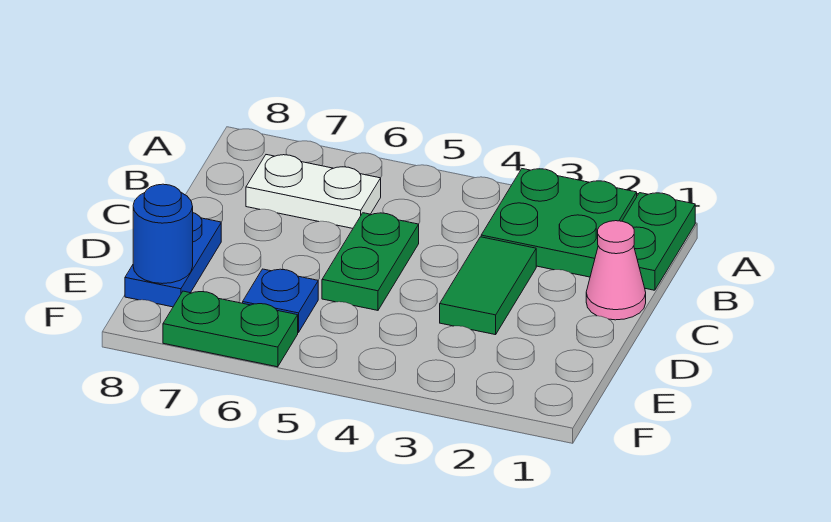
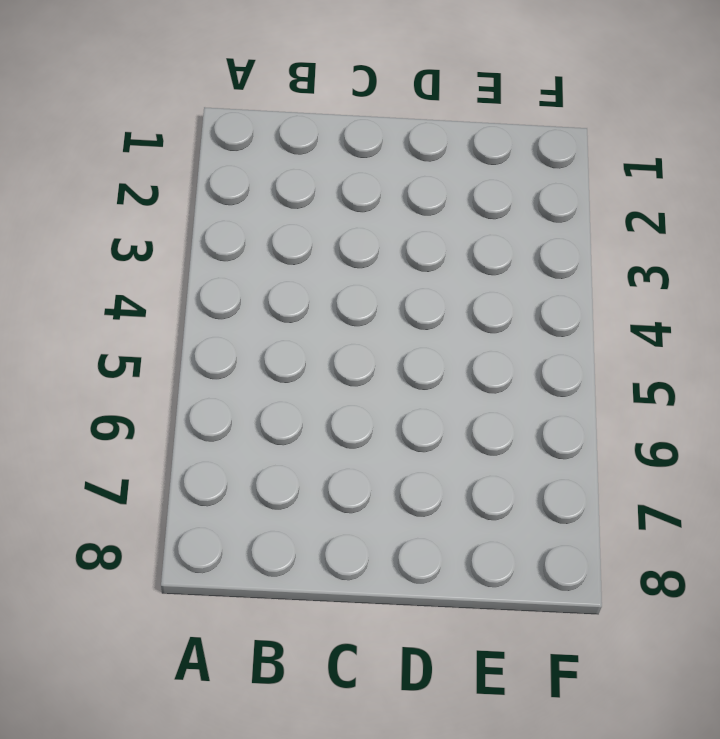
none -> green plate A1:B1 level 1
none -> green plate A2:B3 level 1

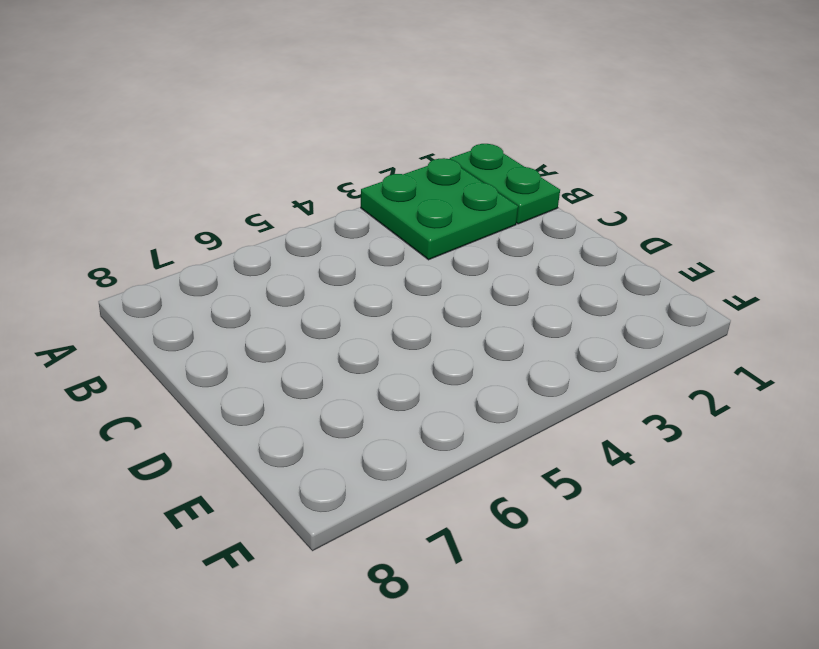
none -> white plate B6:B7 level 1
none -> pink cone C1 level 1

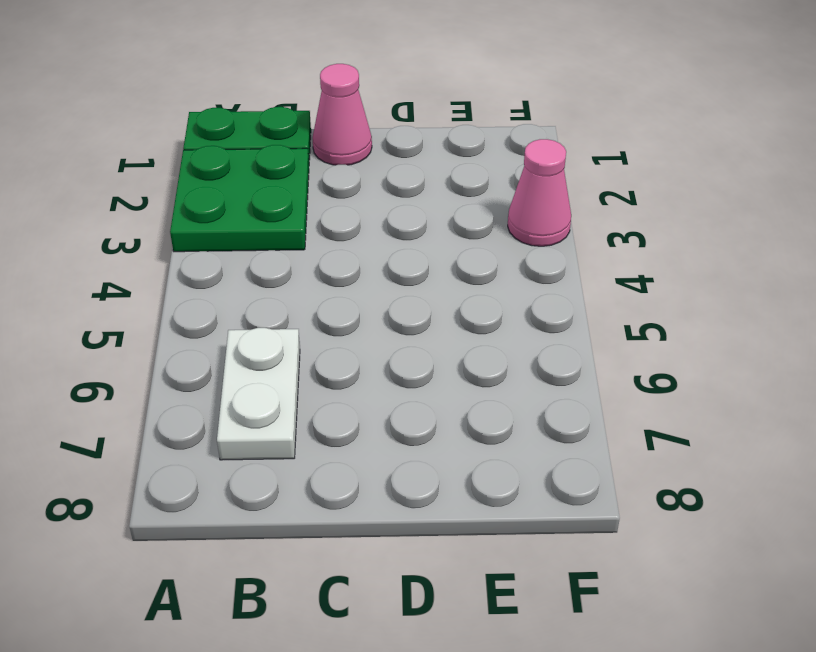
pink cone F3 level 1 -> none
none -> green tile C3:D3 level 1
none -> green plate C5:D5 level 1

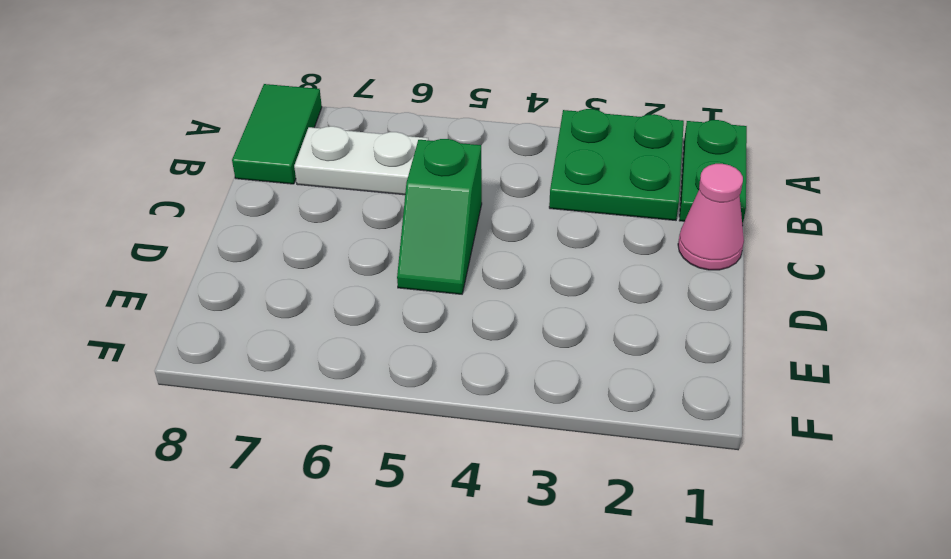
green tile A8:B8 level 1 -> green tile C3:D3 level 1
green slope C5:D5 level 1 top C -> green plate C5:D5 level 1
none -> blue plate D8:E8 level 1
none -> blue plate E6 level 1

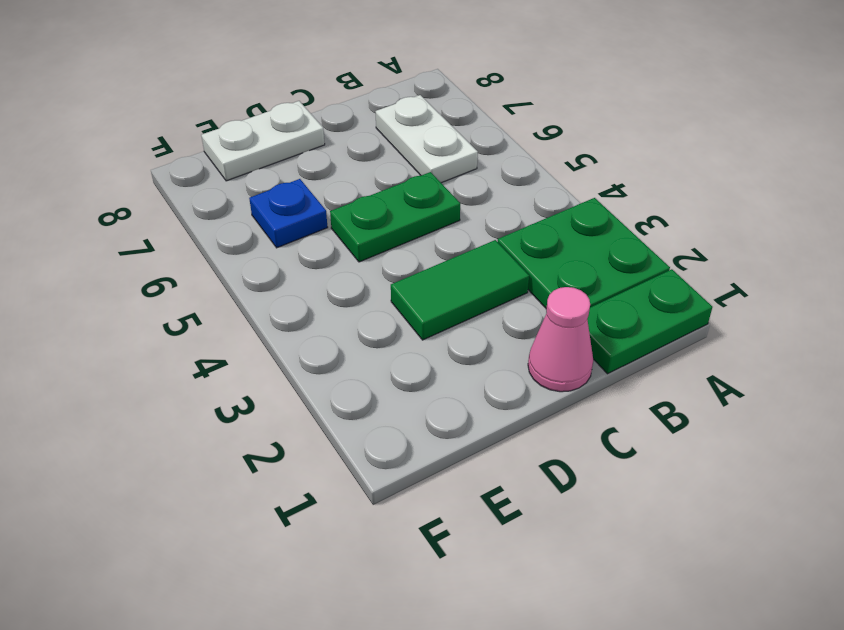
white plate D8:E8 level 1 -> blue plate D8:E8 level 1
none -> green plate F6:F7 level 1
none -> blue round brick E8 level 2

